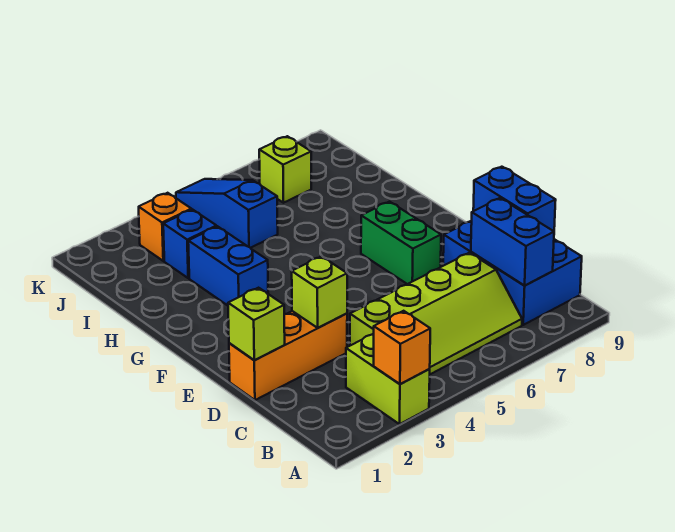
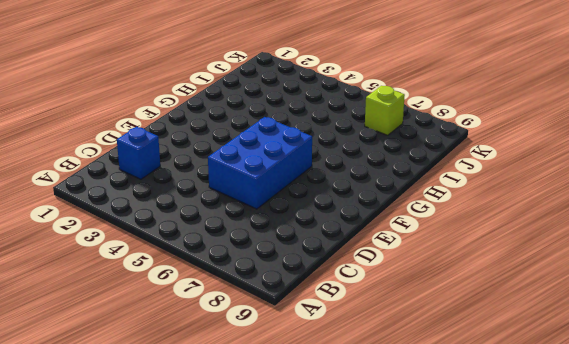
blue brick C2 level 1 -> blue brick I3 level 1
blue brick D5:F6 level 1 -> blue brick B8:D9 level 1
none -> lime brick A3:B3 level 1
none -> lime slope B4:C7 level 1 top C
none -> orange brick D1:D3 level 1

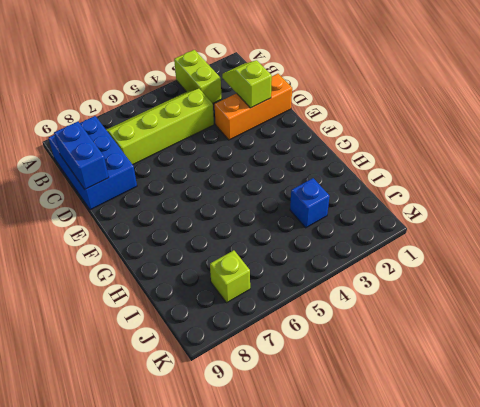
lime slope C2:D2 level 2 top D -> none
none -> green brick E7:F7 level 1
none -> blue brick G3:H3 level 1
none -> blue slope I5:K5 level 1 top I

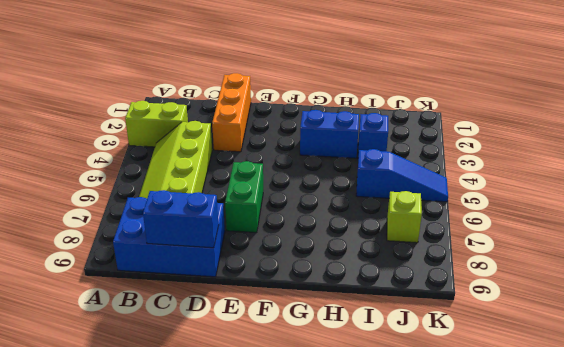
green brick E6:E7 level 1 -> green brick E7:F7 level 1
none -> orange brick J3 level 1
none -> orange brick A3 level 2
none -> blue brick B8:C8 level 2

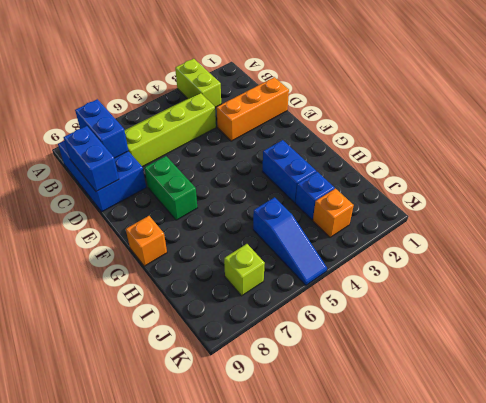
orange brick G9 level 1 -> orange brick A3 level 2
none -> lime brick D1 level 2
none -> lime brick D3 level 2

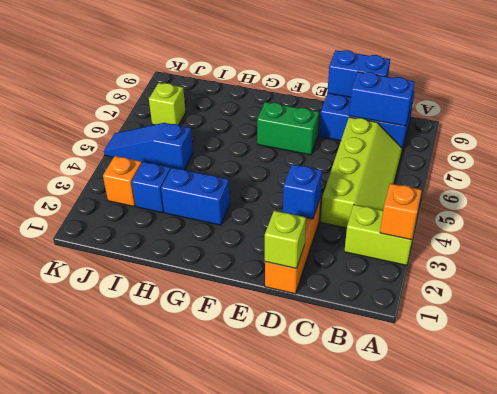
blue brick D3 level 2 -> lime brick D3 level 2

